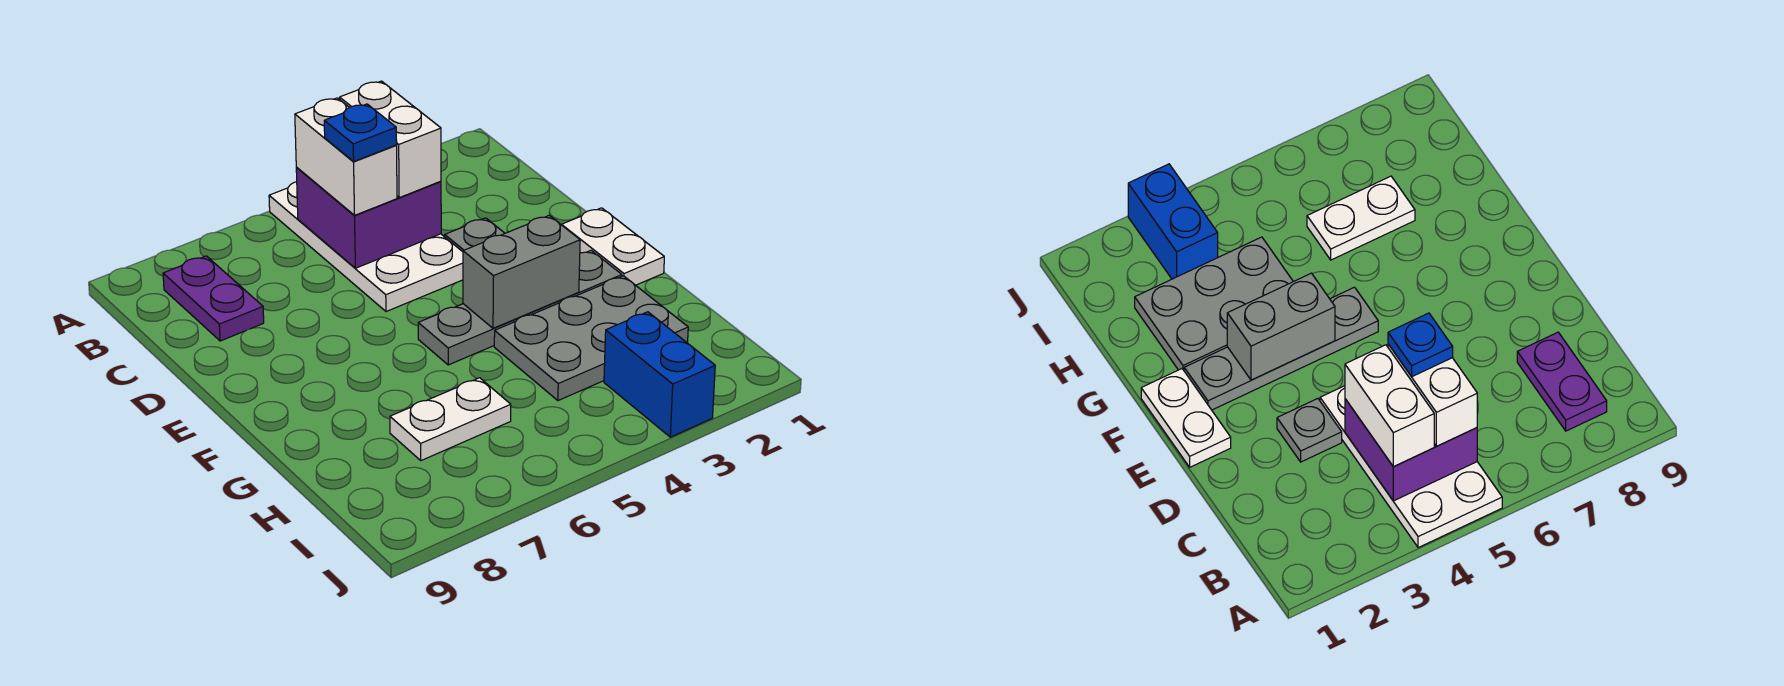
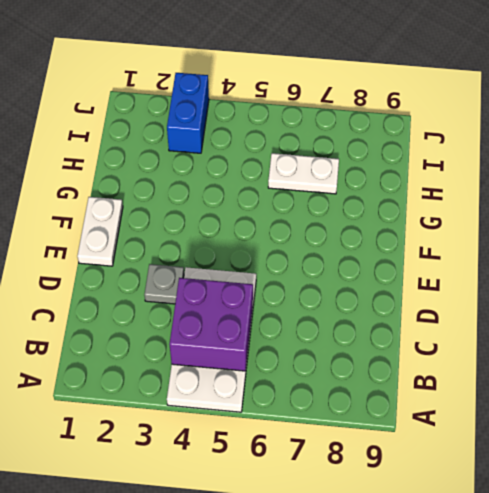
none -> purple plate B8:C8 level 1
none -> grey plate F2:F5 level 1
none -> grey plate G2:H4 level 1

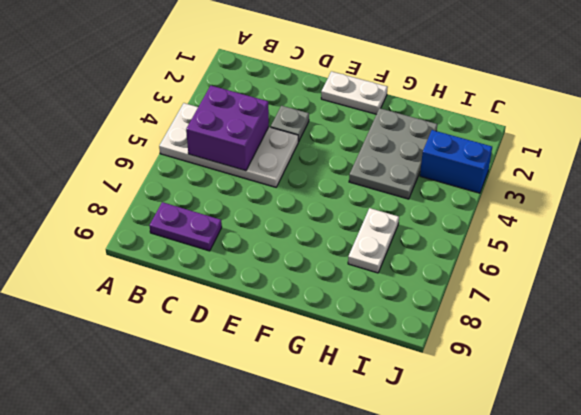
none -> grey plate F2:F5 level 1
none -> grey brick F3:F4 level 2
none -> white brick B4:C4 level 3

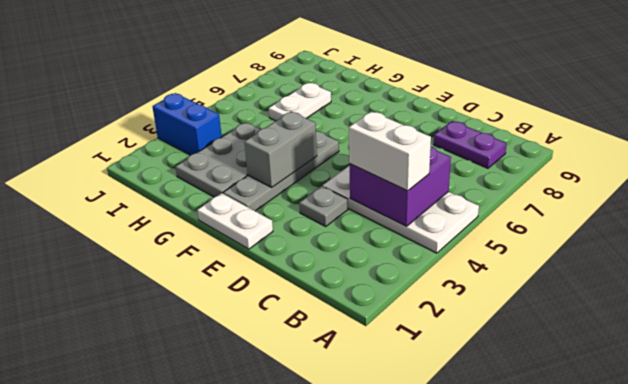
none -> white brick B5:C5 level 3
none -> blue plate C5 level 4

